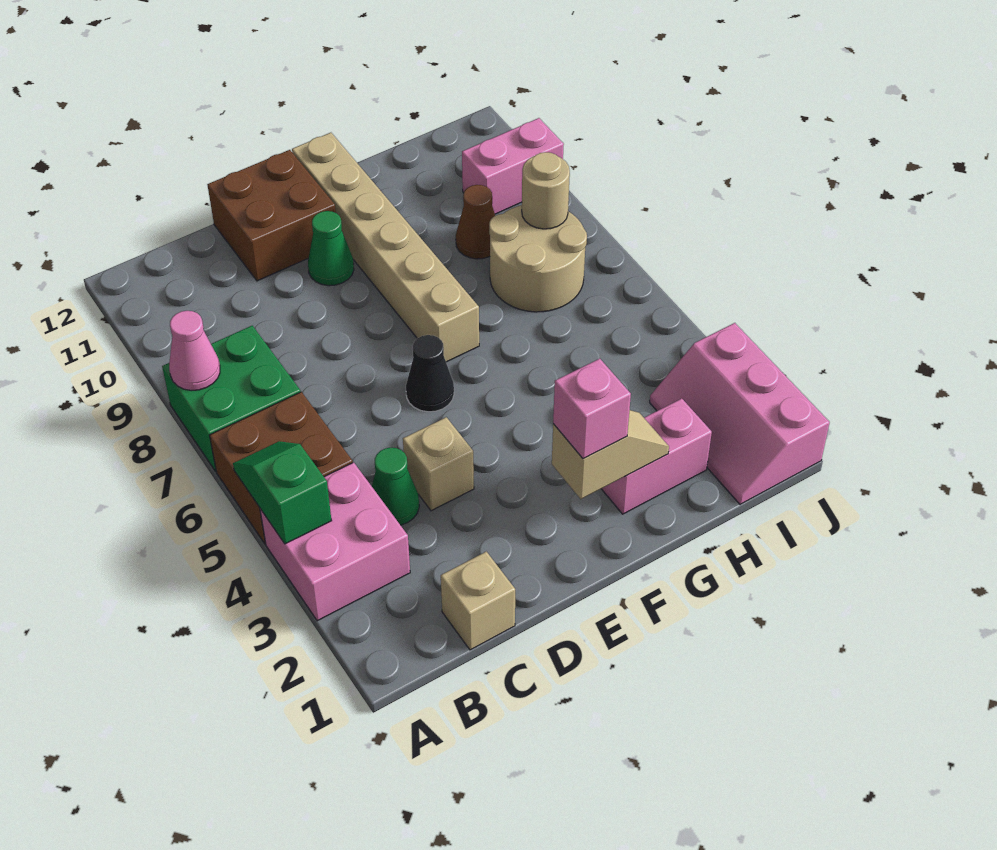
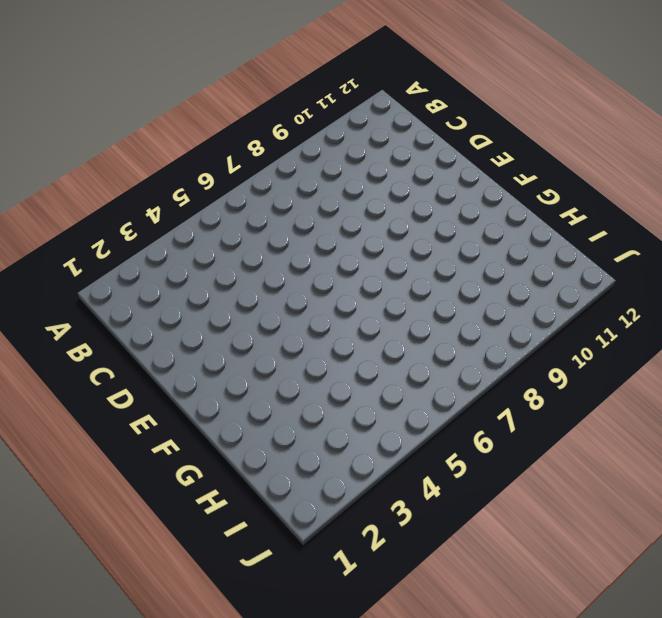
none -> pink brick A3:B4 level 1
none -> brown brick A5:B6 level 1
none -> green brick A7:B8 level 1

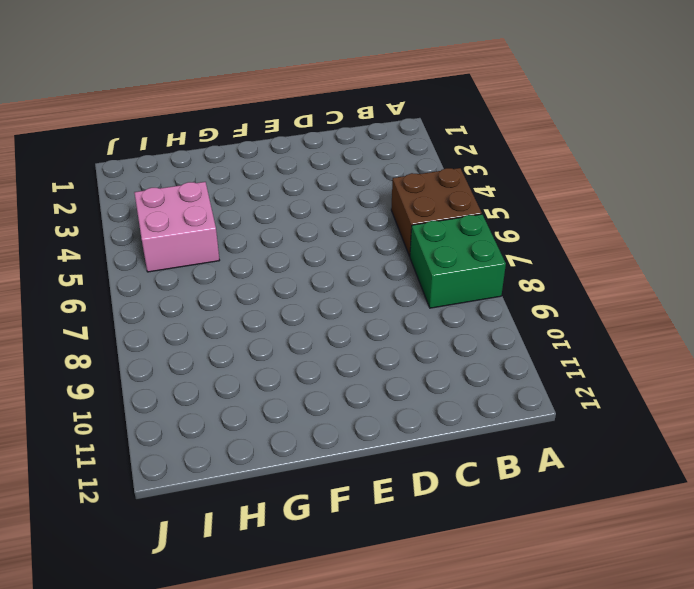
pink brick H4:I5 level 1 -> pink brick A3:B4 level 1
none -> tan brick C1 level 1
none -> green cone C4 level 1
none -> tan brick D4 level 1

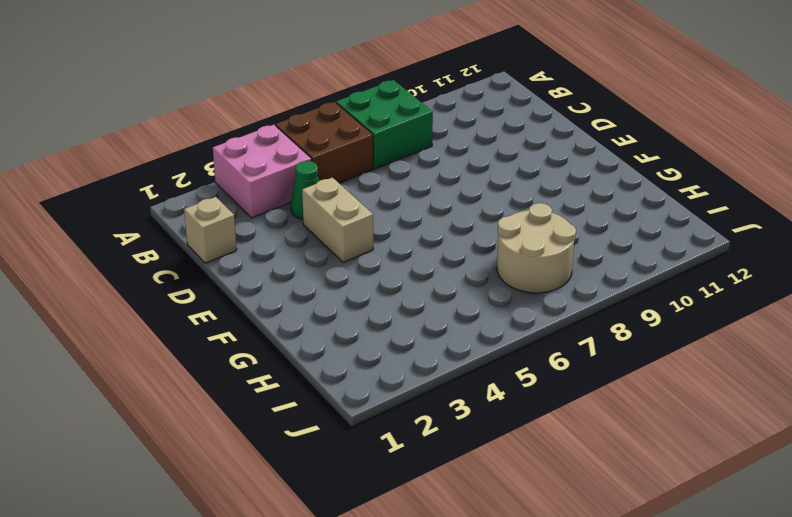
tan brick D4:E4 level 1 -> tan brick D4 level 1
none -> brown brick D11:E12 level 1
none -> black cone E6 level 1
none -> green cone E10 level 1

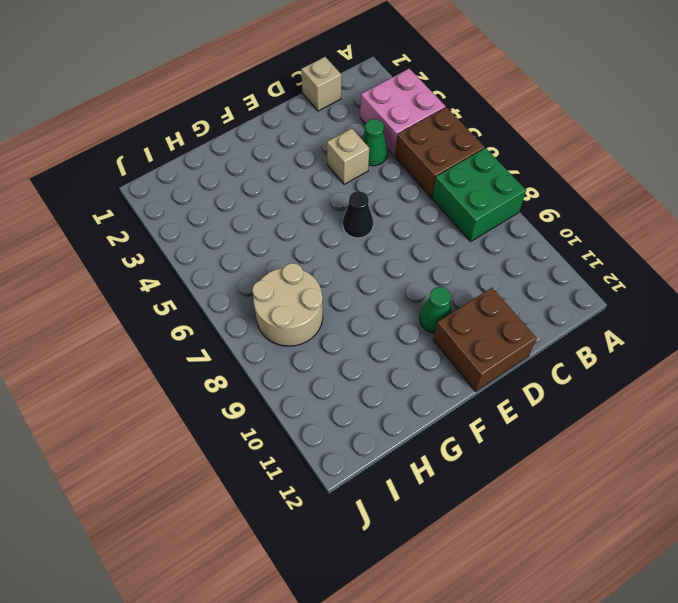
none -> tan brick F7:F12 level 1
none -> pink brick G2:H2 level 1
none -> brown cone H9 level 1

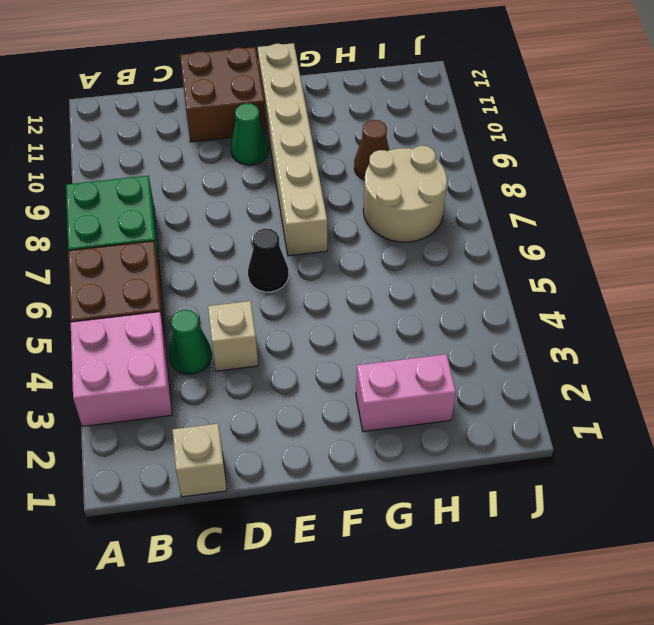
none -> pink slope I1:J3 level 1 top J
none -> pink brick I10:J10 level 1
none -> green slope A4:A5 level 2 top 4

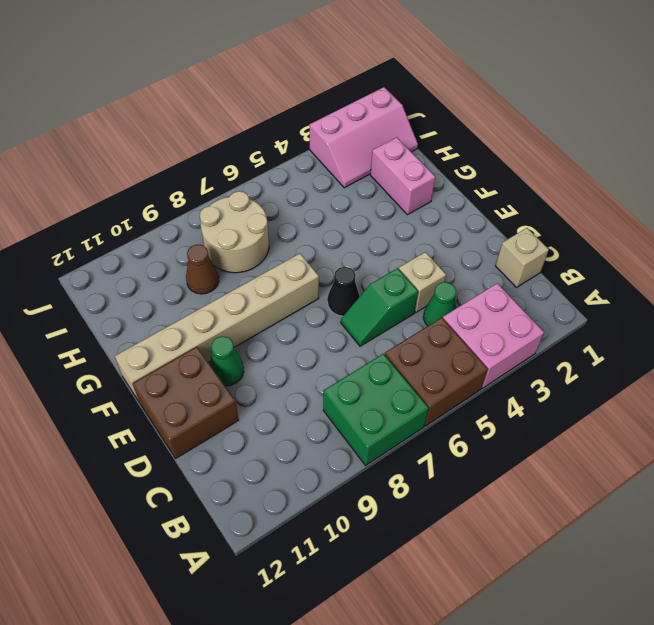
green slope D5:D6 level 1 top 5 -> green slope A4:A5 level 2 top 4
none -> pink brick I10:J10 level 1
none -> pink cone A8 level 2
none -> tan slope F2:G2 level 2 top F

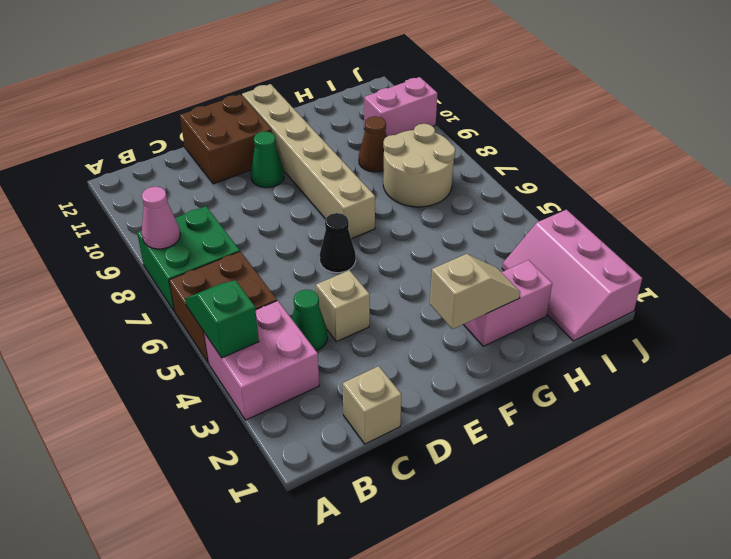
none -> tan round brick I8 level 2
none -> pink brick F2 level 3

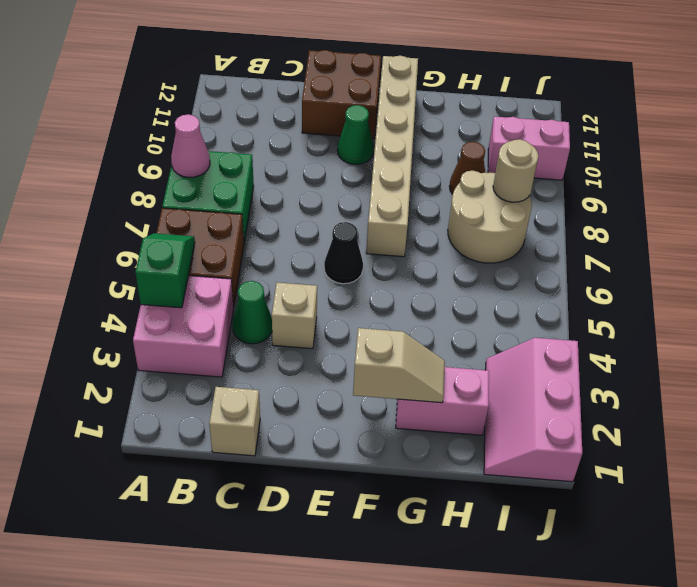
none -> pink brick F2 level 3

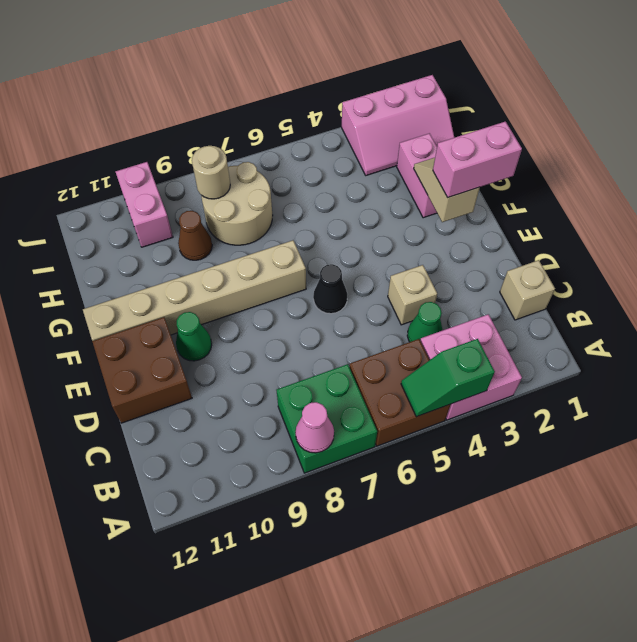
pink brick F1:F2 level 3 -> pink brick F2 level 3

